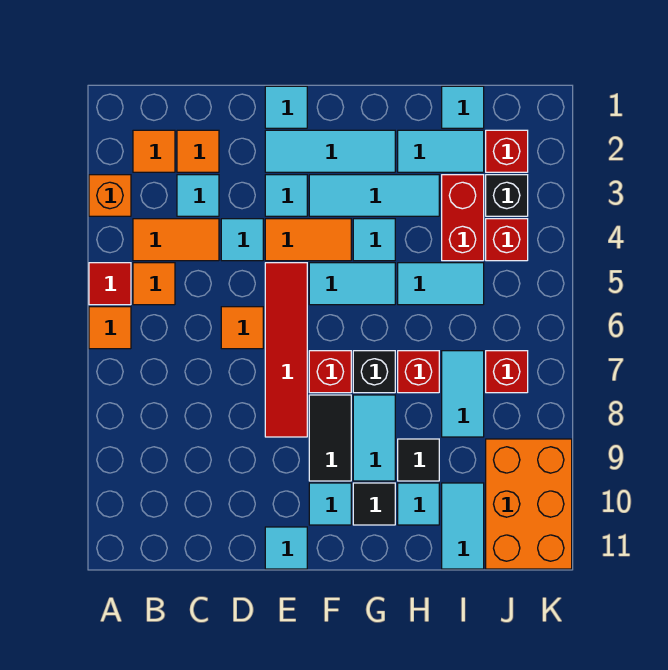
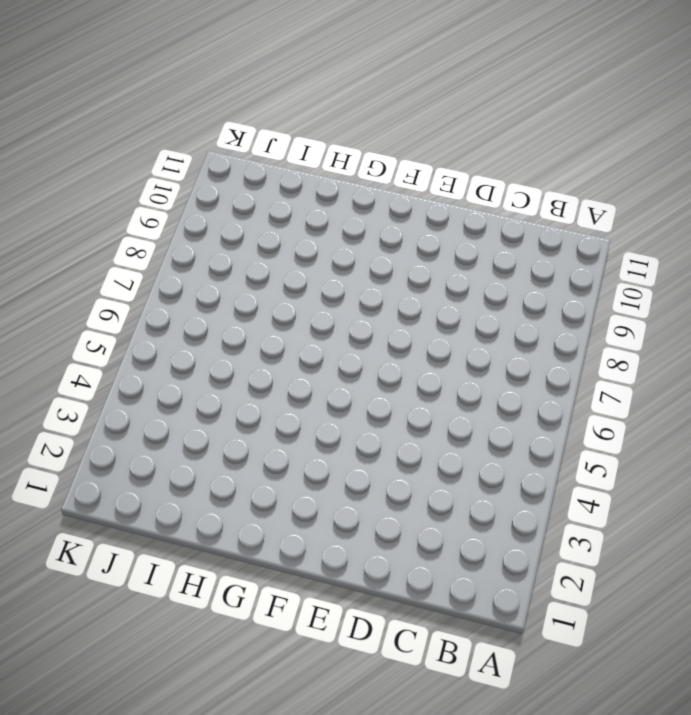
none -> orange brick A3 level 1
none -> red tile A5 level 1
none -> orange tile A6 level 1
none -> orange tile B2 level 1

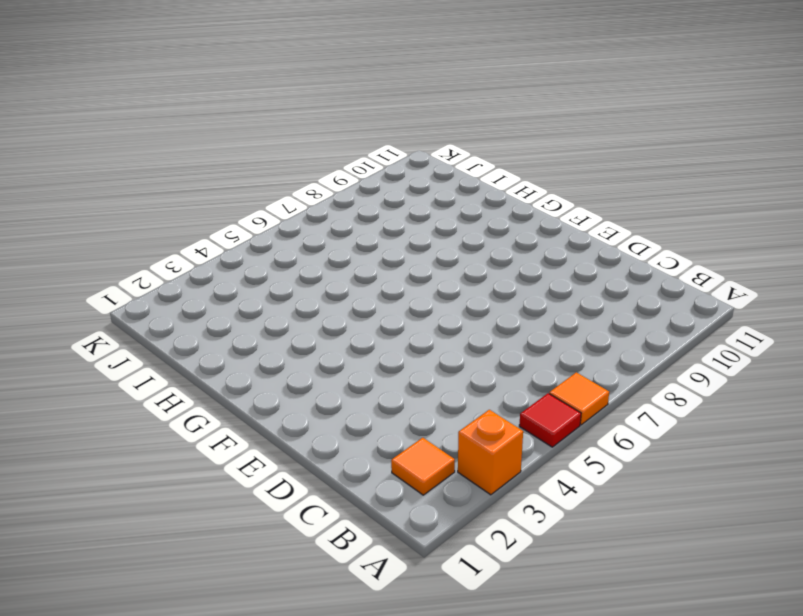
none -> orange tile B4:C4 level 1
none -> orange tile B5 level 1
none -> orange tile C2 level 1
none -> cyan tile C3 level 1

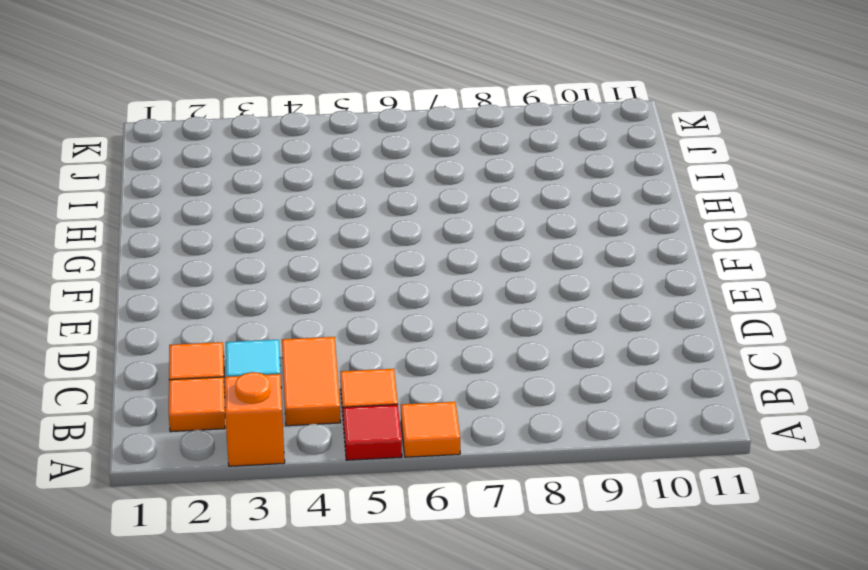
none -> cyan tile D4 level 1
none -> orange tile D6 level 1
none -> cyan tile E1 level 1
none -> cyan tile E2:G2 level 1

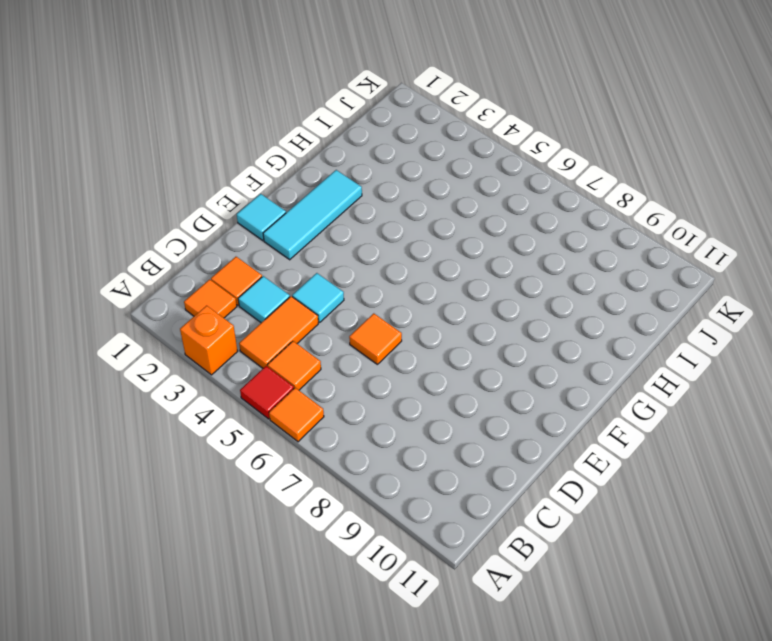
none -> cyan tile E3 level 1
none -> orange tile E4:F4 level 1
none -> red tile E5:E8 level 1
none -> cyan tile E11 level 1

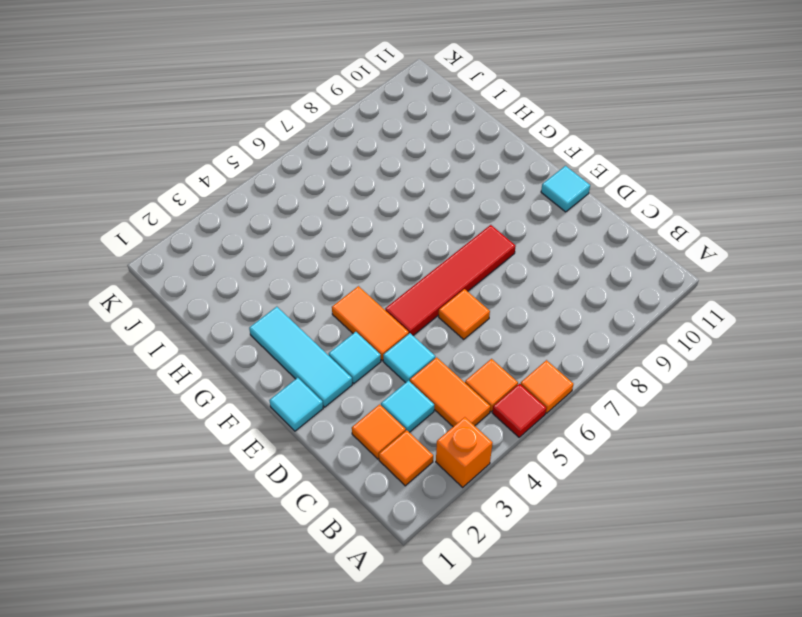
none -> cyan tile F3:H3 level 1
none -> cyan tile F5:G5 level 1
none -> red brick F7 level 1
none -> black tile F8:F9 level 1

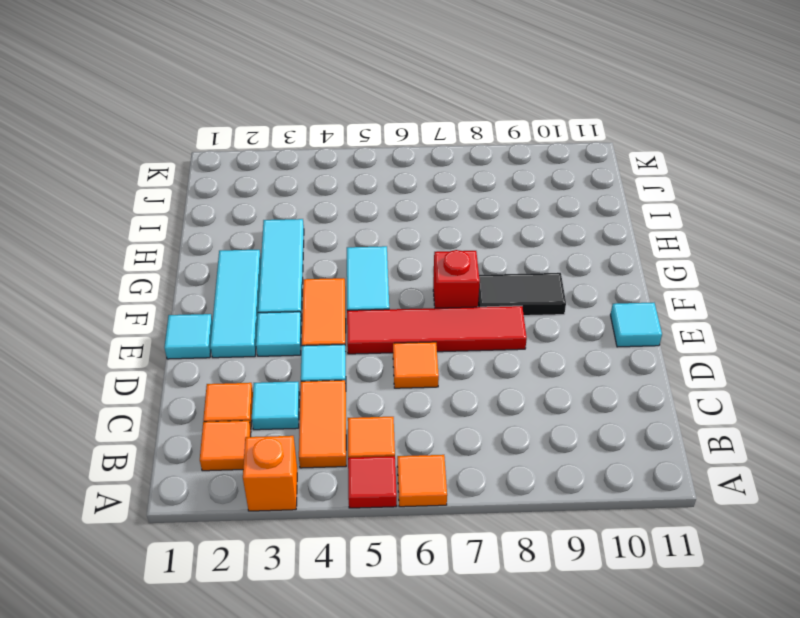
none -> cyan tile F10 level 1
none -> cyan tile G4 level 1
none -> black brick G7 level 1
none -> cyan tile G8:G9 level 1

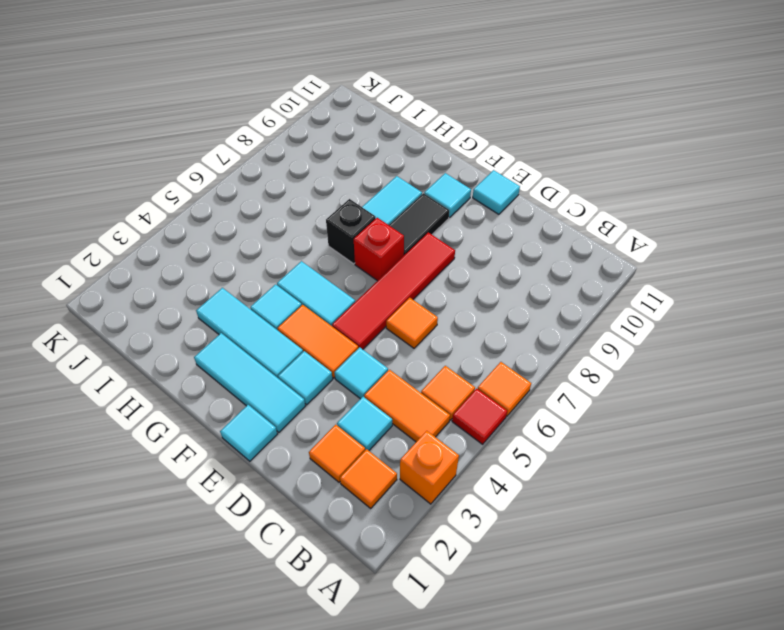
none -> black tile G10 level 1
none -> cyan tile H2:I2 level 1
none -> cyan tile H5:I5 level 1
none -> red brick H7 level 1

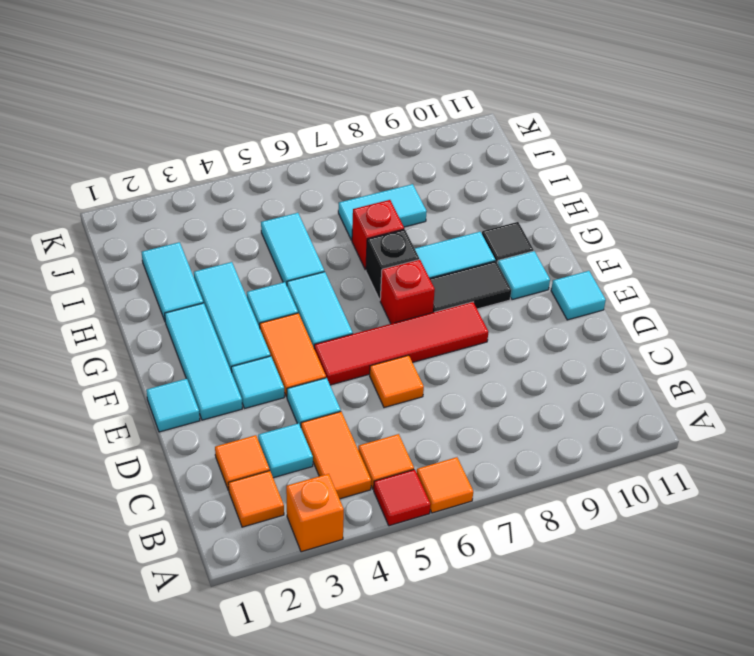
none -> black tile H9 level 1
none -> cyan tile H10 level 1
none -> cyan tile I1 level 1
none -> red brick I3:I4 level 1

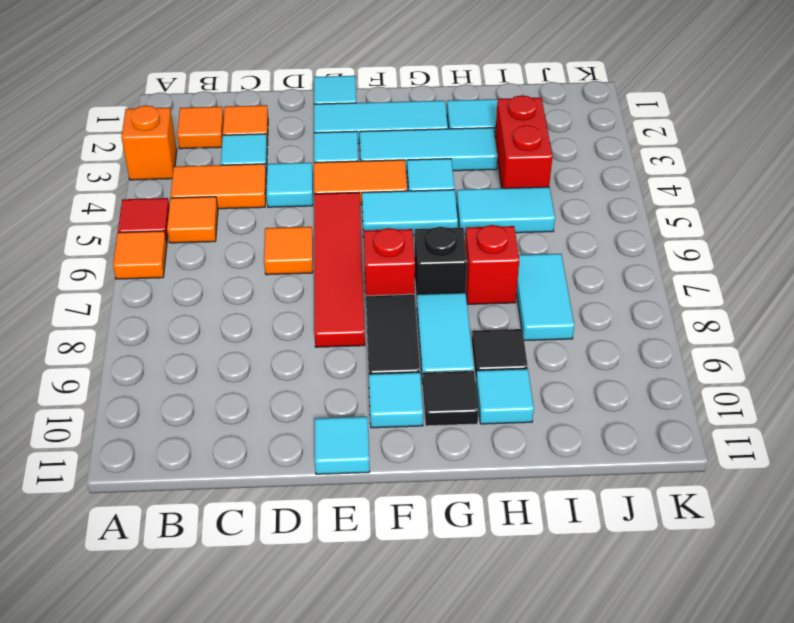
none -> cyan tile I1 level 1
none -> cyan tile I10:I11 level 1
none -> red brick J2 level 1
none -> black brick J3 level 1

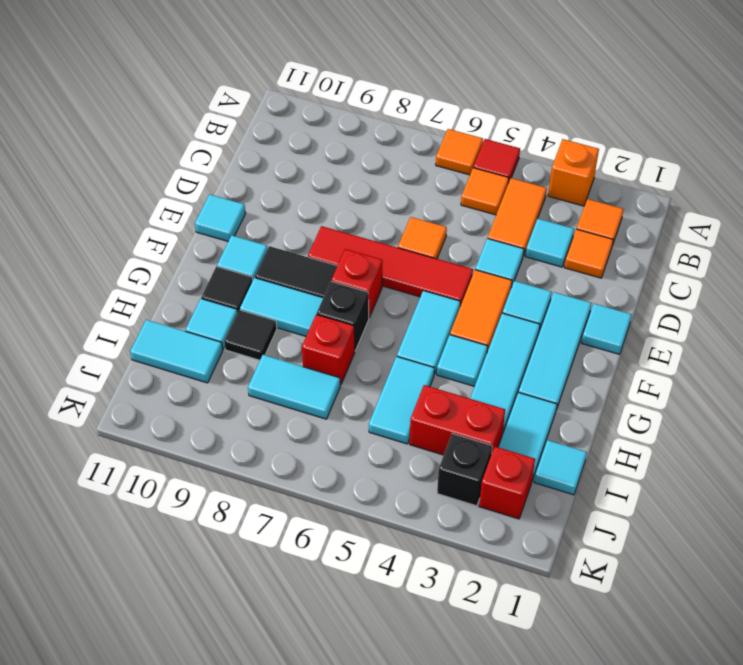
none -> red brick J4 level 1
none -> red brick J7 level 1
none -> orange brick J9:K11 level 1

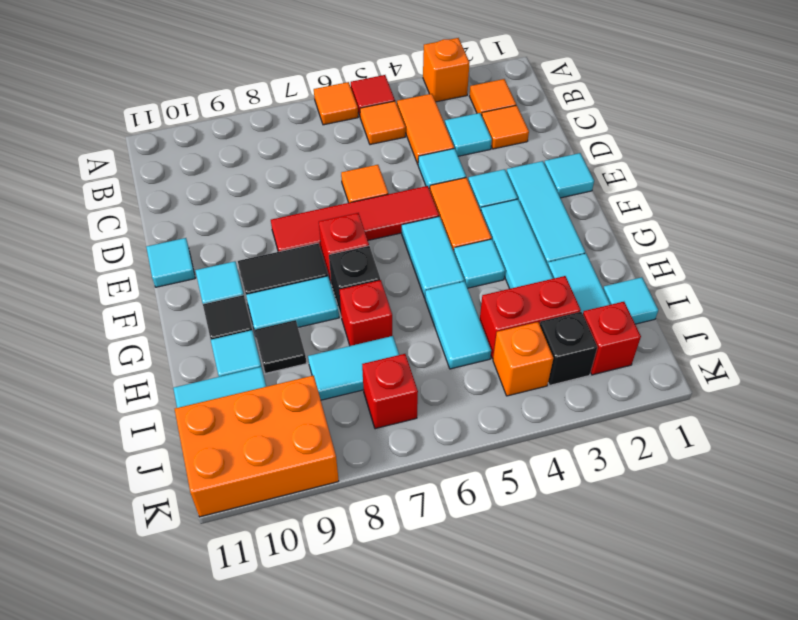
orange brick J4 level 1 -> red brick J4 level 1

